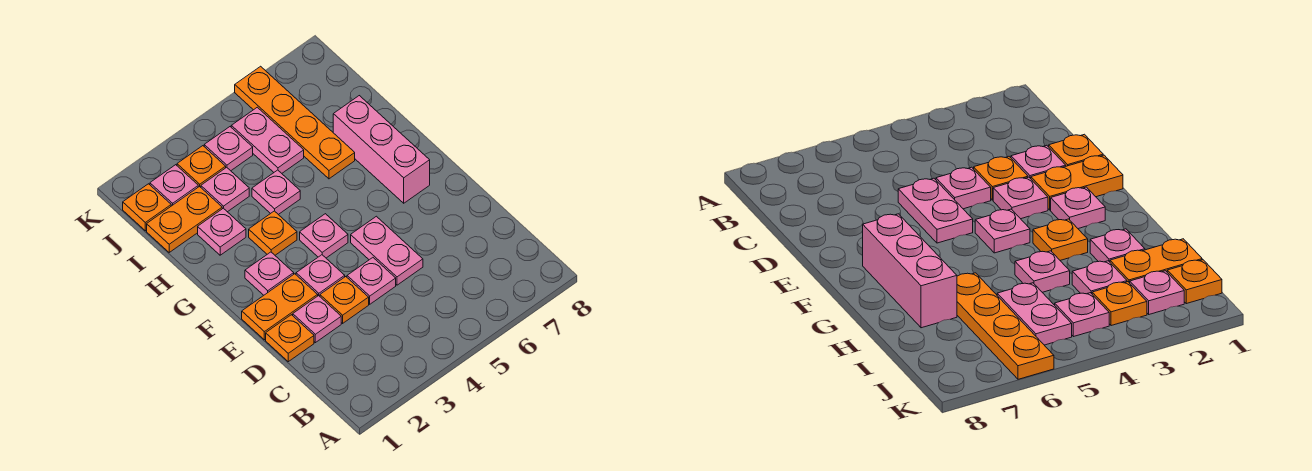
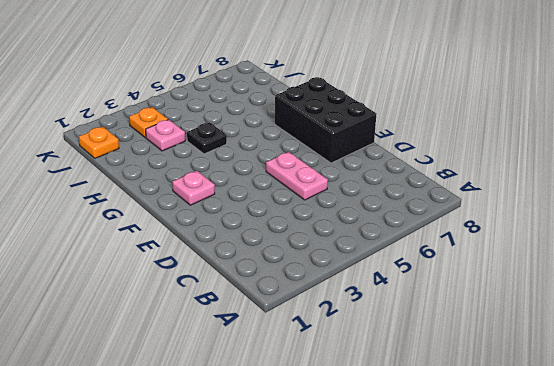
black brick E7:G8 level 1 -> pink brick F7:H7 level 1
black plate H4 level 1 -> pink plate H4 level 1
none -> orange plate D1 level 1
none -> pink plate D2 level 1
none -> orange plate D3 level 1

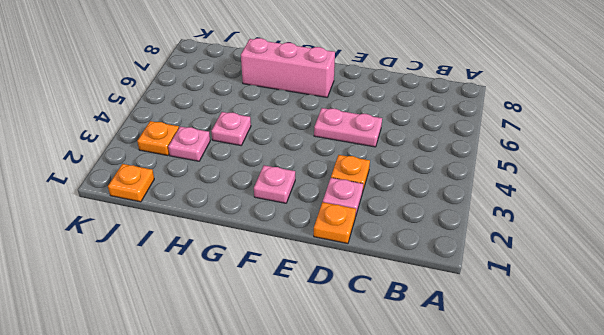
none -> pink plate D4 level 1
none -> orange plate E1:E2 level 1
none -> pink plate E3 level 1

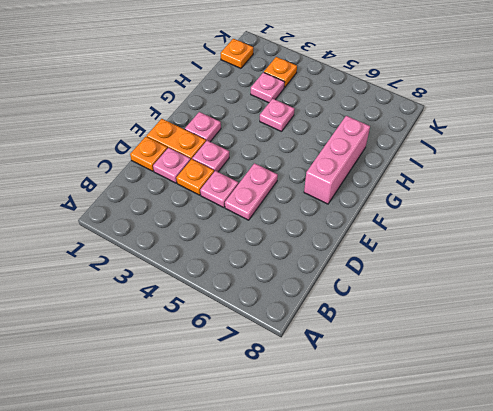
none -> pink plate F4 level 1
none -> orange plate G3 level 1
none -> pink plate H2 level 1

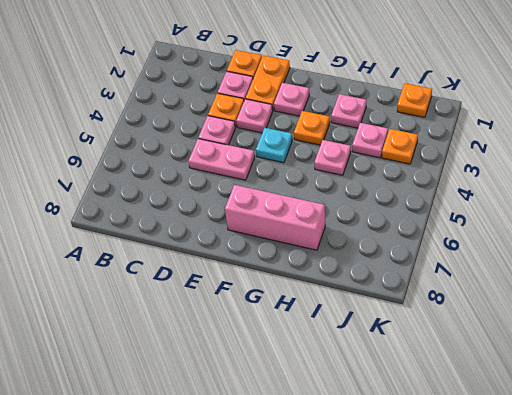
cyan plate F4 level 1 -> pink plate F4 level 1
none -> orange plate H6:K6 level 1
none -> orange plate I1:I2 level 1
none -> pink plate I5:J5 level 1

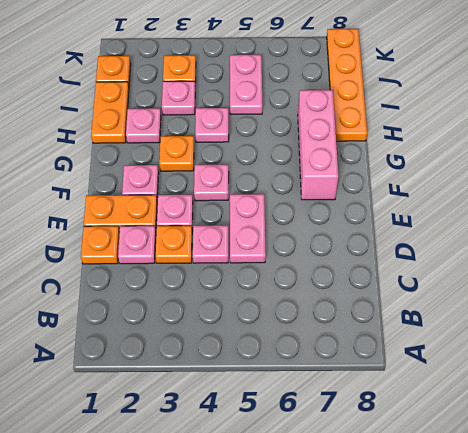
orange plate H1:I1 level 1 -> orange plate I1:I2 level 1
orange plate H8:K8 level 1 -> orange plate H6:K6 level 1
none -> pink plate J2 level 1
none -> pink plate J4 level 1

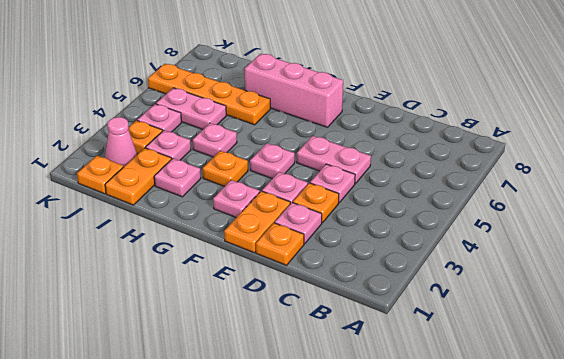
pink cone J2 level 1 -> pink plate J2 level 1

